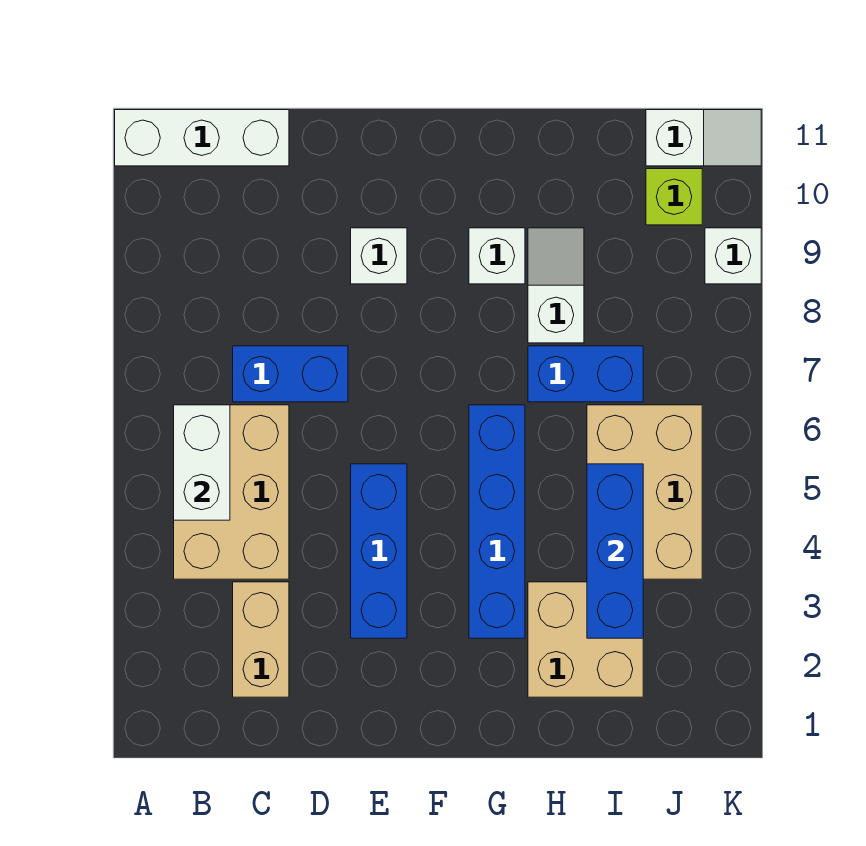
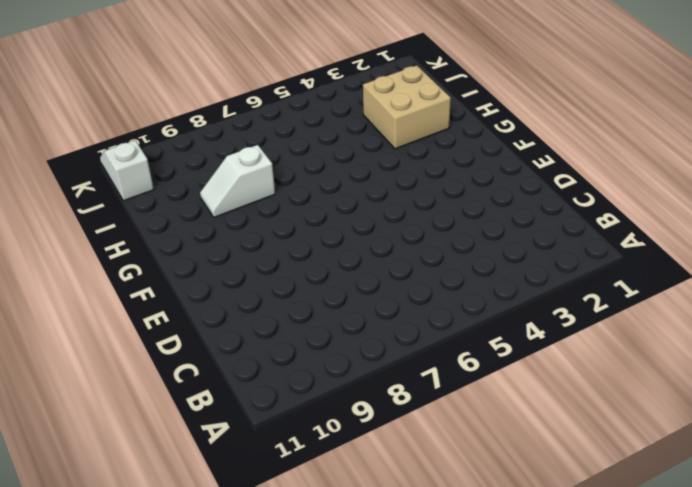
none -> white brick A11:C11 level 1
none -> tan brick B4:C6 level 1
none -> tan brick C2:C3 level 1

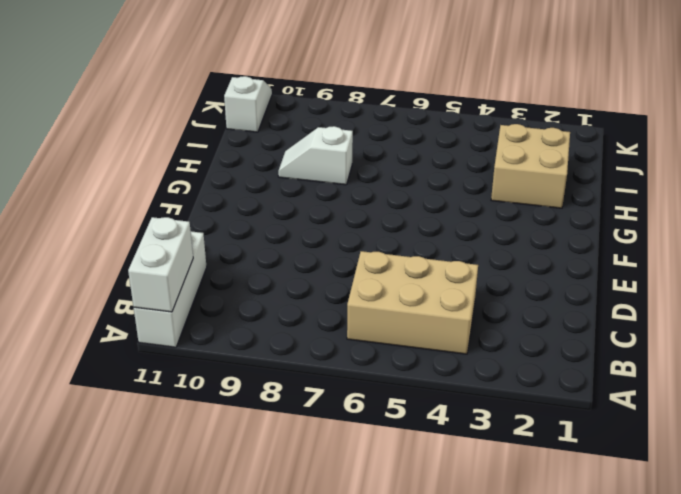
white brick A11:B11 level 2 -> white brick B5:B6 level 2
none -> tan brick C2:C3 level 1
none -> blue brick C7:D7 level 1
none -> blue brick E3:E5 level 1

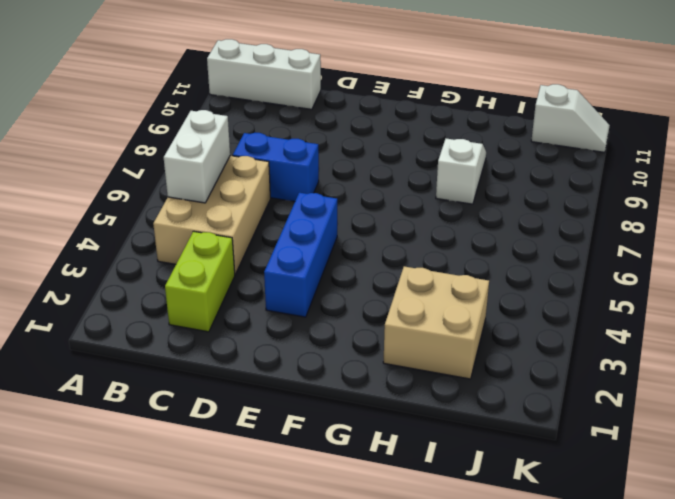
lime brick C2:C3 level 1 -> tan brick C2:C3 level 1
none -> white brick E9 level 1
none -> blue brick G3:G6 level 1
none -> white brick G9 level 1

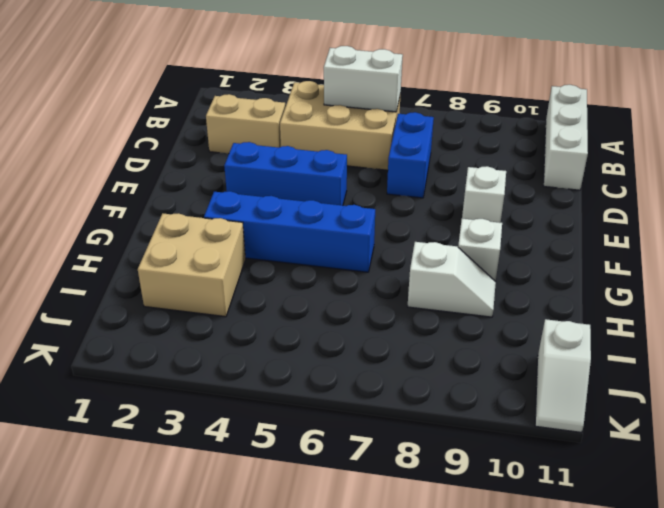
none -> blue brick H7:I7 level 1
none -> tan brick I4:J6 level 1
none -> lime brick J10 level 1

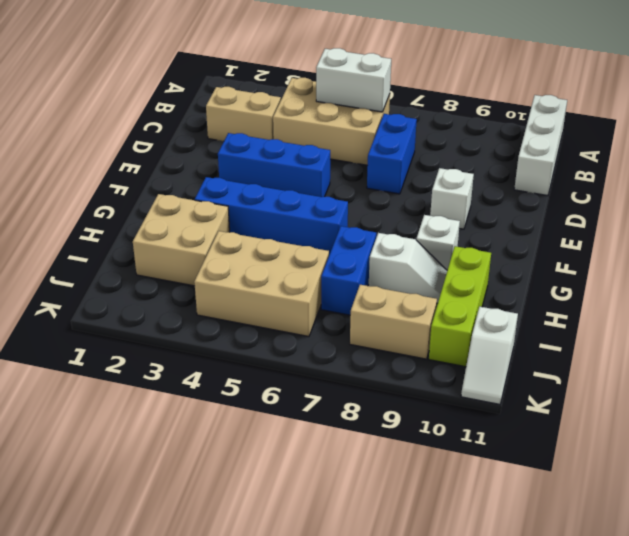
lime brick H10:J10 level 1 -> lime brick J10 level 1
tan brick J8:J9 level 1 -> none
none -> white brick K9 level 1
none -> blue brick I3:I5 level 2

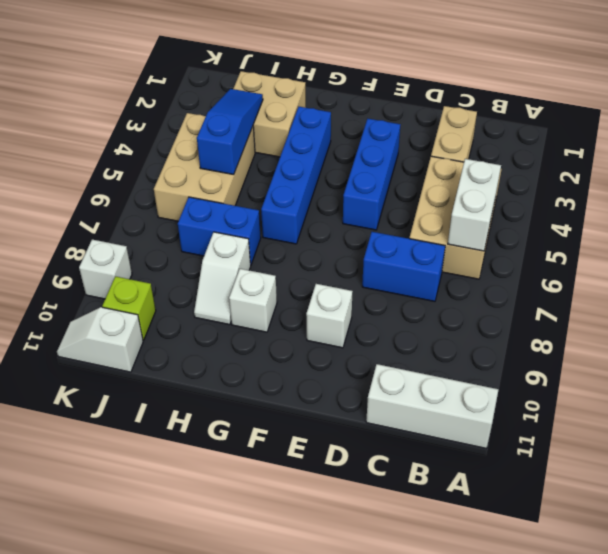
blue slope I3:I5 level 2 top 5 -> blue brick I3:I5 level 2

